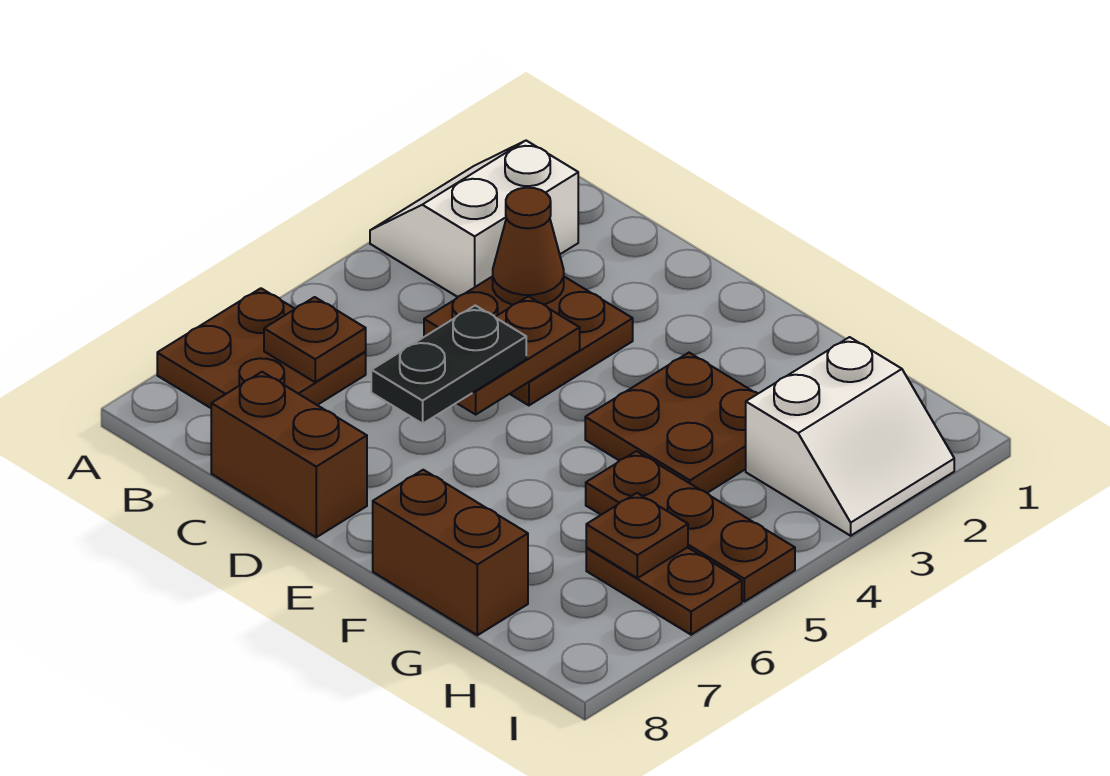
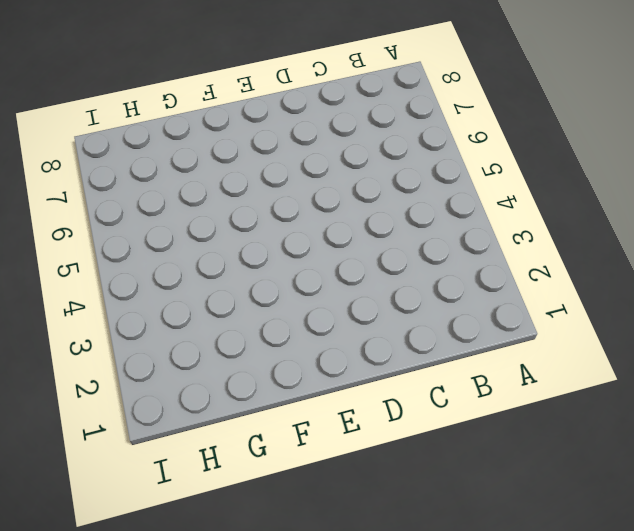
none -> white slope A2:B3 level 1 top B
none -> brown plate A6:B7 level 1
none -> brown plate C3:D4 level 1

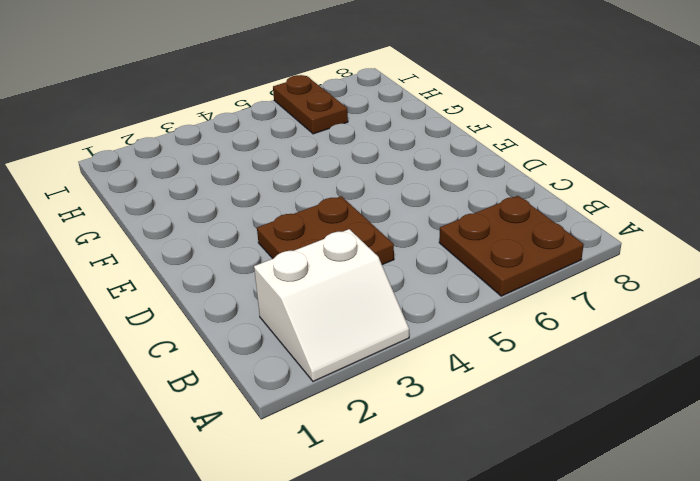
none -> brown brick C8:D8 level 1
none -> brown plate F3:G4 level 1
none -> brown brick F8:G8 level 1

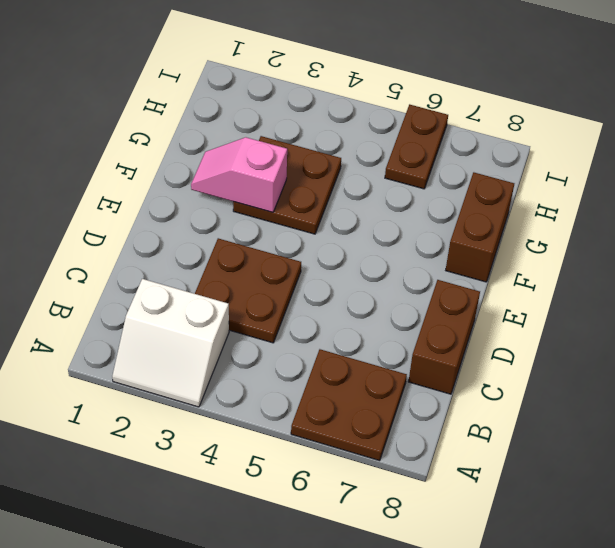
pink slope F2:F3 level 2 top 3 -> none
none -> brown plate G5:I5 level 1
none -> white slope H2:I3 level 1 top H
none -> brown plate B6 level 2

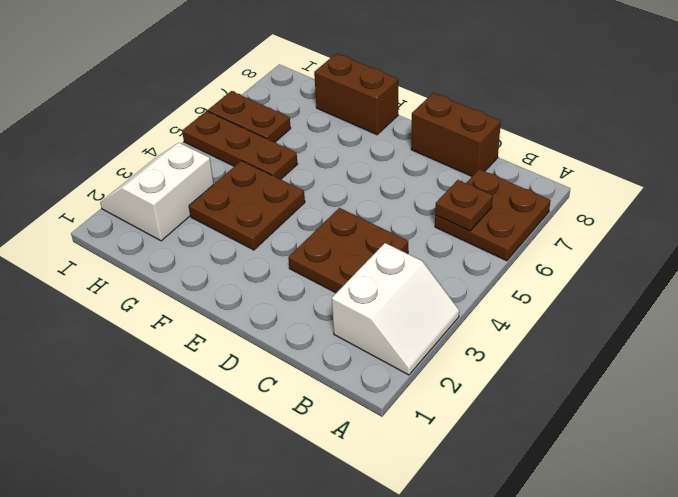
none -> brown cone C3 level 2
none -> brown plate D4:D5 level 2
none -> brown plate H6 level 2

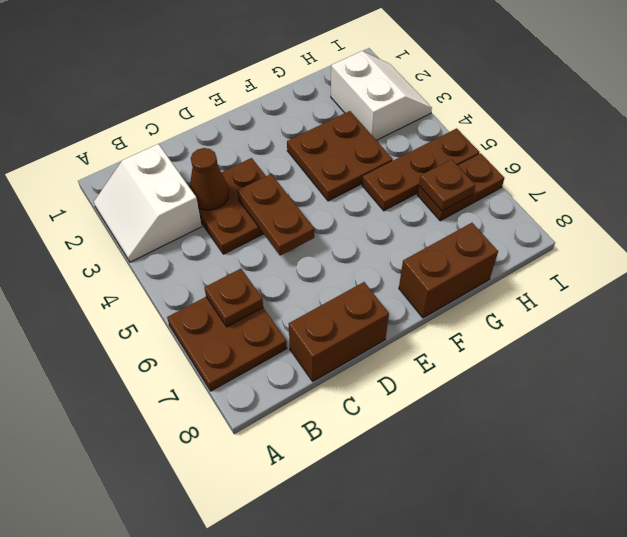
none -> black plate D5:D6 level 3

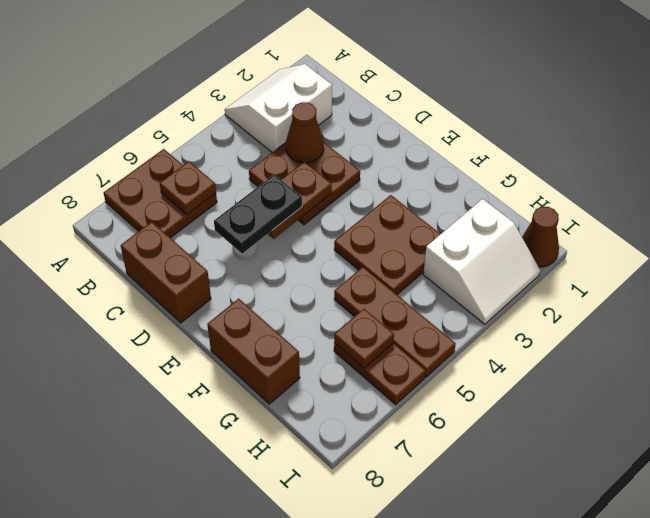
brown cone I1 level 1 -> none

